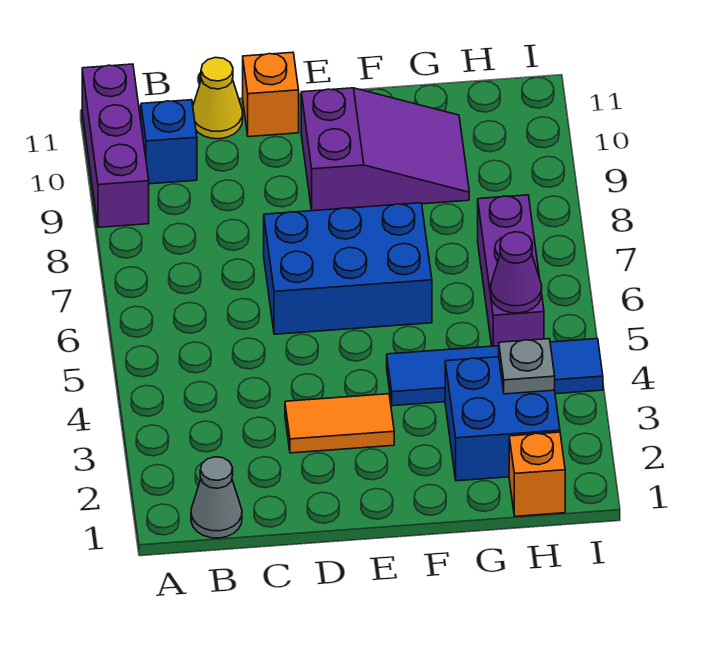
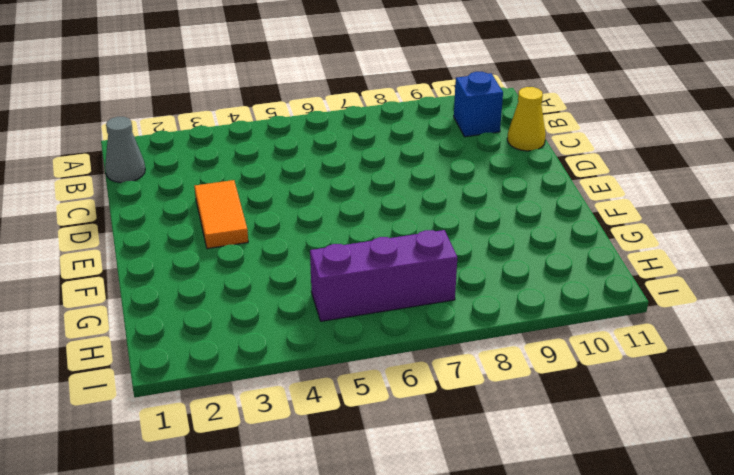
none -> purple brick A9:A11 level 1
none -> blue brick D6:F7 level 1
none -> orange brick D11 level 1

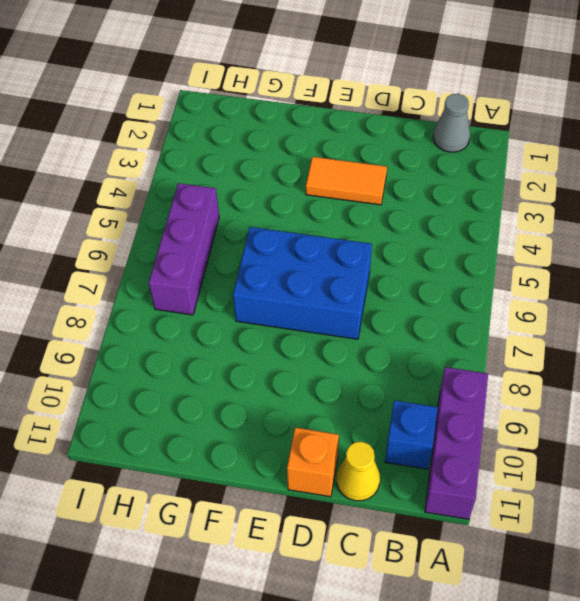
none -> purple slope E9:G10 level 1 top E
none -> blue tile F4:I4 level 1
none -> blue brick G2:H3 level 1

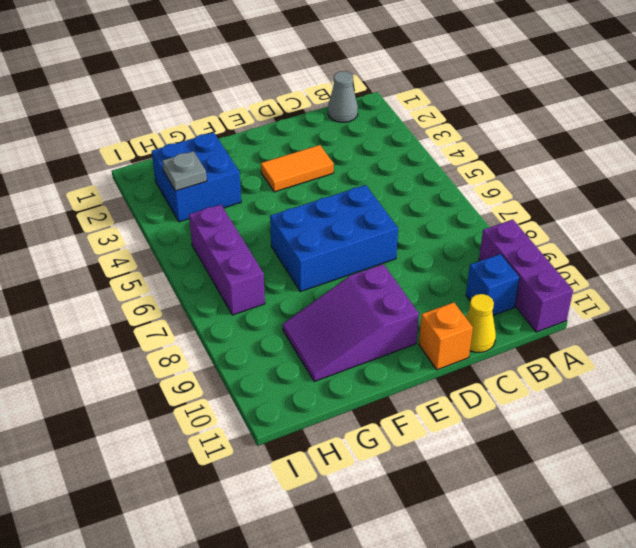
none -> blue tile F4:I4 level 1
none -> orange brick H1 level 1
none -> purple cone H5 level 2

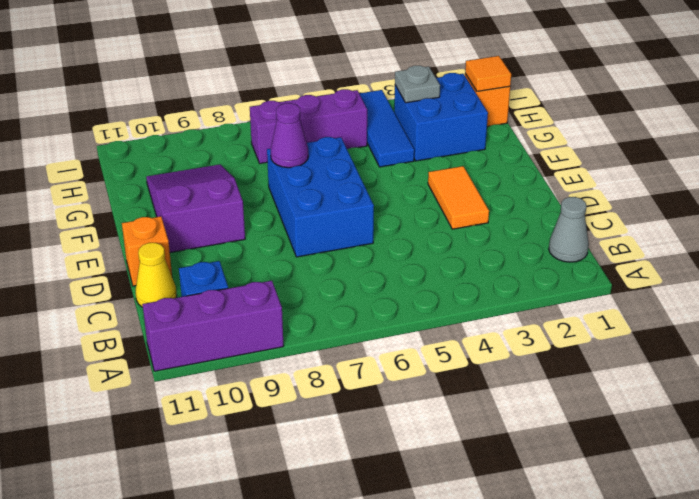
purple cone F7 level 2 -> purple cone H5 level 2
blue tile G4:I4 level 1 -> blue tile F4:I4 level 1
orange tile H1 level 2 -> none

